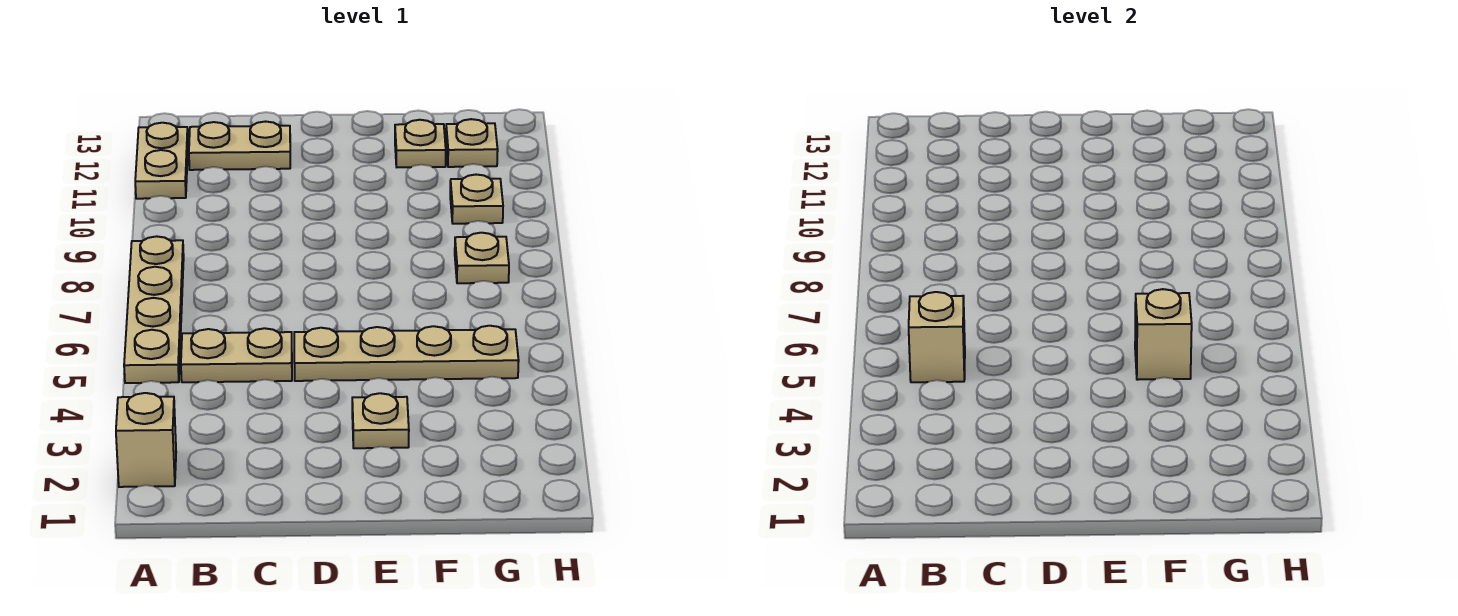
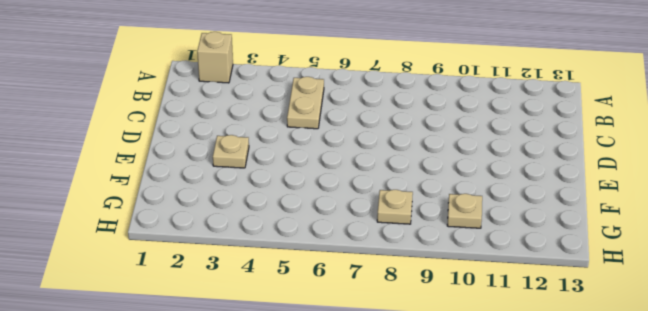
none -> tan plate A5:A8 level 1
none -> tan plate A11:A12 level 1
none -> tan plate B12:C12 level 1

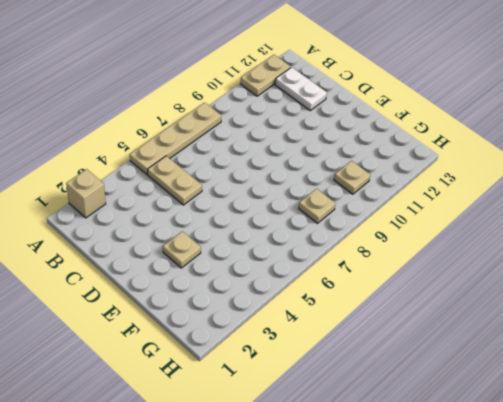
white plate B12:C12 level 1 -> tan plate B12:C12 level 1
none -> tan plate D5:G5 level 1
none -> tan plate F12 level 1
none -> tan plate G12 level 1

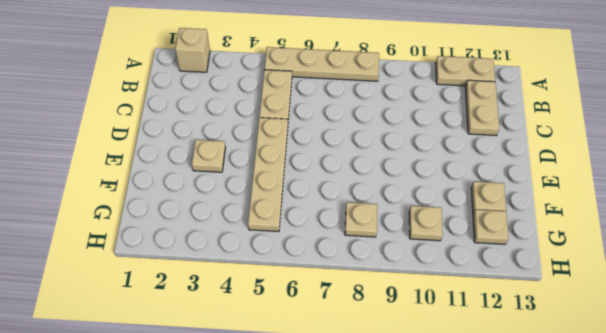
none -> tan brick B5 level 2
none -> tan brick F5 level 2

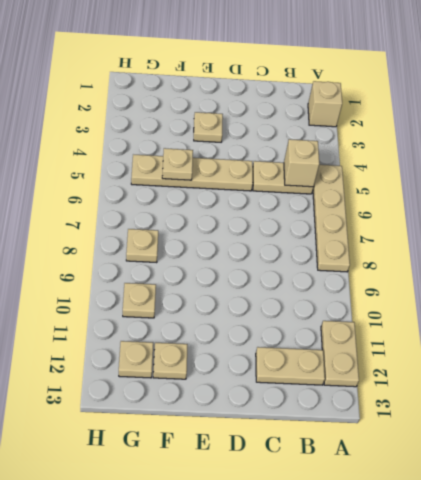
tan plate F5 level 2 -> tan brick F5 level 2

